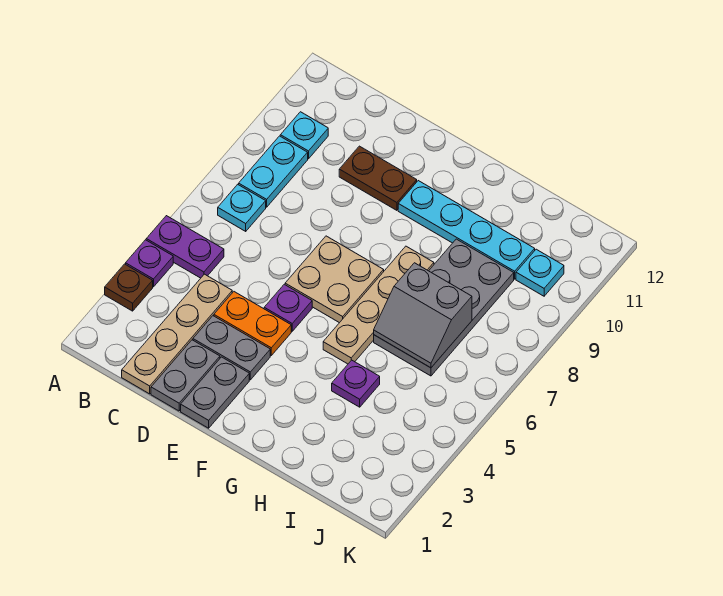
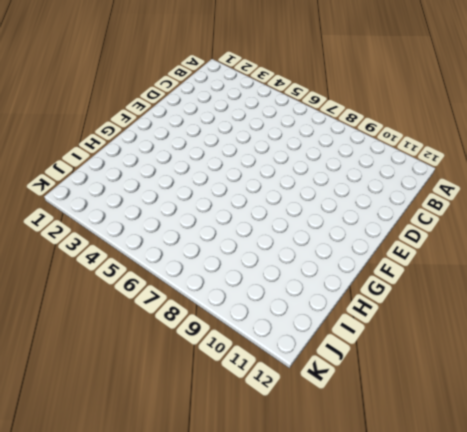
none -> brown plate A3 level 1
none -> purple plate A4 level 1
none -> purple plate A5:B5 level 1

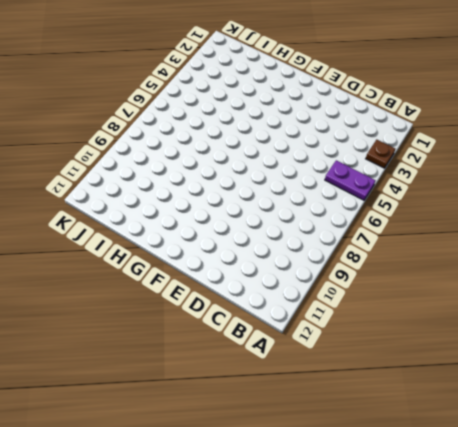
none -> purple plate A4 level 1
none -> cyan plate B7 level 1
none -> cyan plate B8:B9 level 1

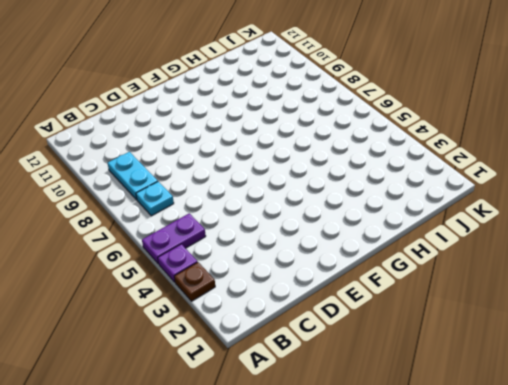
none -> cyan plate B10 level 1
none -> tan plate C1:C4 level 1
none -> grey plate D1:D2 level 1

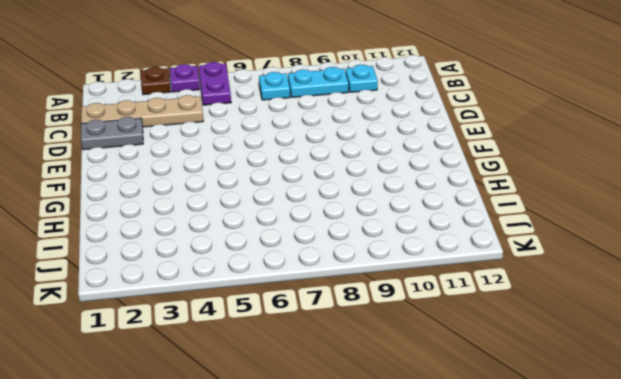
none -> grey plate D3:E3 level 1
none -> orange plate D4:E4 level 1
none -> brown plate D10:E10 level 1

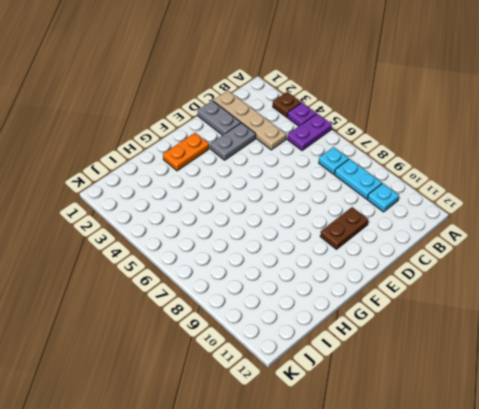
orange plate F2:G2 level 1 -> orange plate D4:E4 level 1
none -> grey plate E1:E2 level 1
none -> purple plate E5 level 1
none -> tan plate E6:F7 level 1

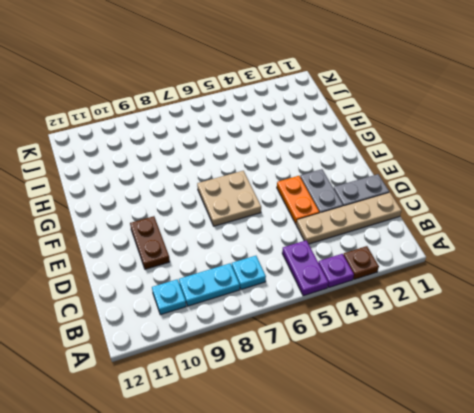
none -> grey plate E1:E2 level 1
none -> purple plate E5 level 1
none -> cyan plate F10:I10 level 1

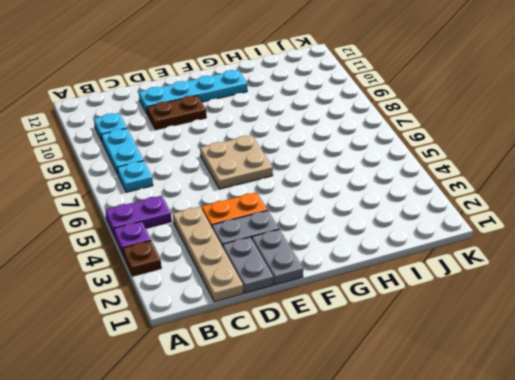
cyan plate D11:G11 level 1 -> cyan plate F10:I10 level 1
none -> purple plate E5 level 1
none -> tan plate G5:G8 level 1
none -> purple plate H4 level 1

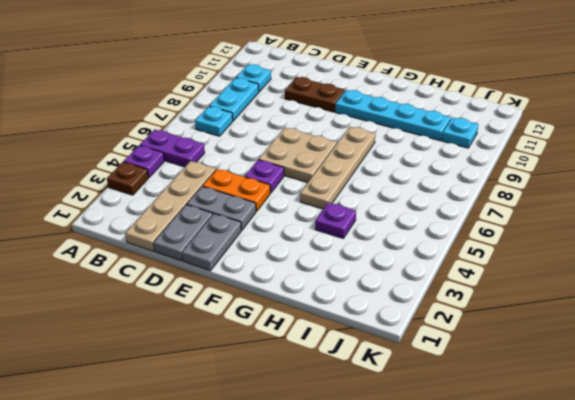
none -> grey plate H6:I9 level 1
none -> grey slope H6:I7 level 2 top 7

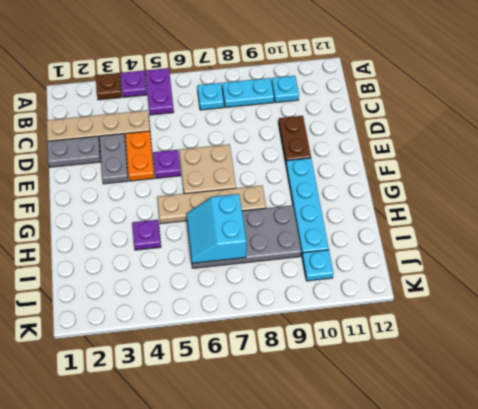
cyan slope H6:I7 level 2 top 7 -> grey slope H6:I7 level 2 top 7
none -> grey plate E1:E2 level 1

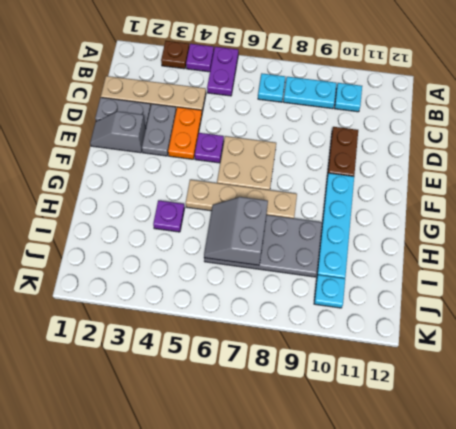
grey slope E1:E2 level 1 top 2 -> grey plate E1:E2 level 1

